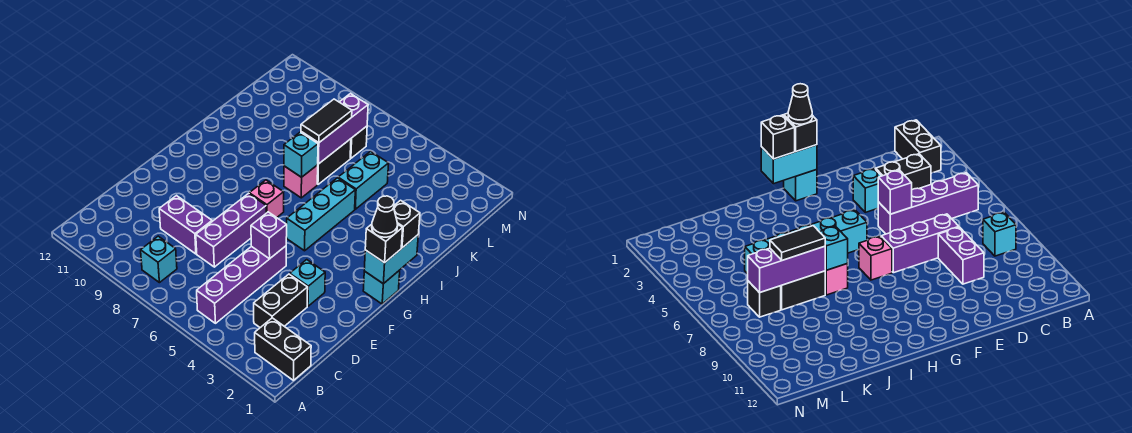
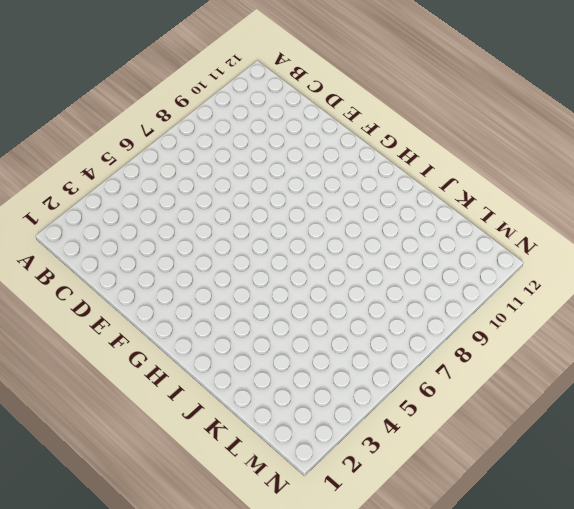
none -> black brick B1:B2 level 1
none -> purple brick B5:E5 level 1
none -> cyan brick B8 level 1

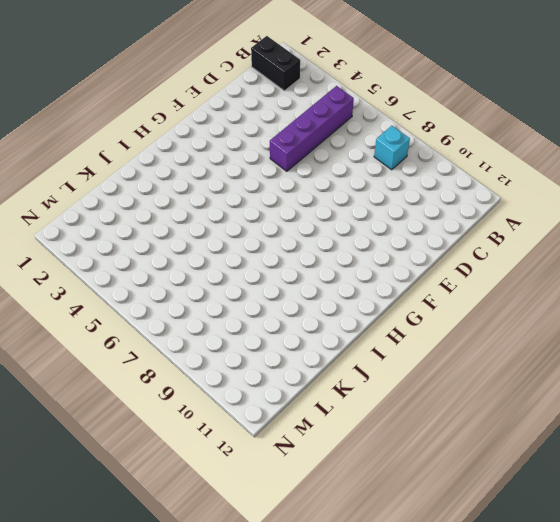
none -> black brick C3:D3 level 1
none -> purple brick D7:F7 level 1
none -> purple brick D8:D9 level 1

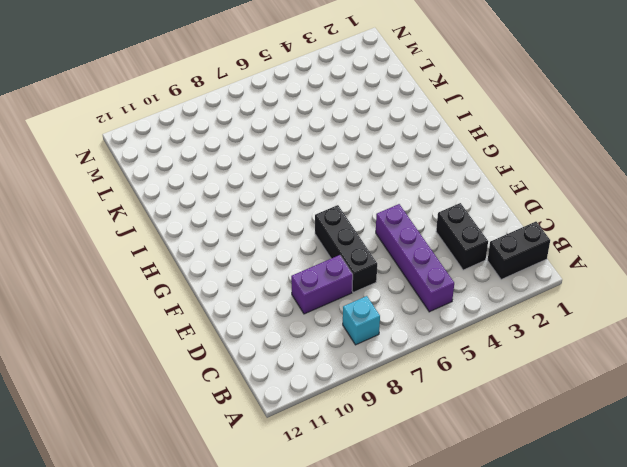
black brick D7:F7 level 1 -> purple brick D7:F7 level 1
none -> cyan brick E3 level 1
none -> cyan brick G1 level 1
none -> cyan brick G5:I5 level 1

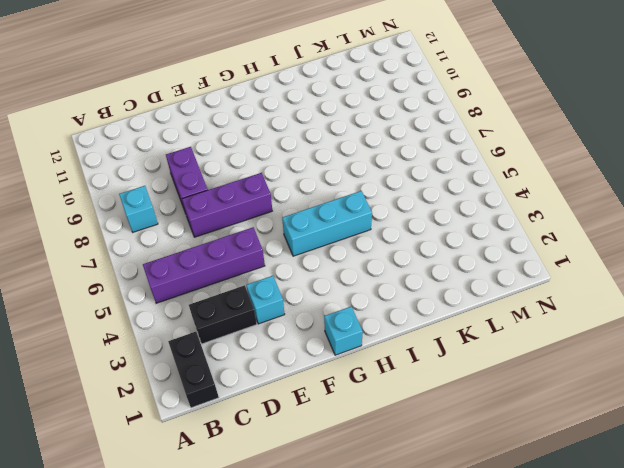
none -> pink brick G7 level 1
none -> pink brick I7 level 1
none -> cyan brick J5:K5 level 1

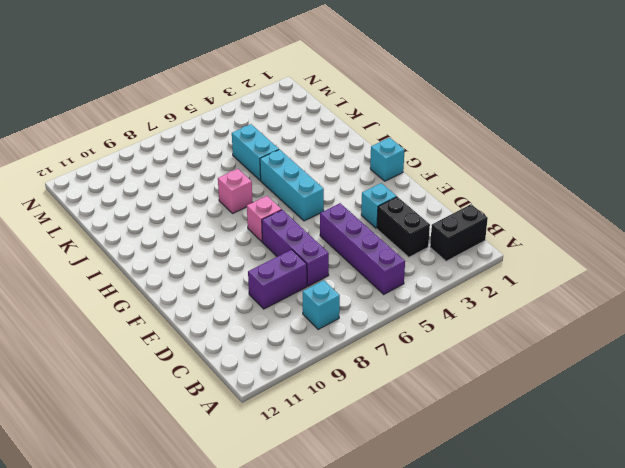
none -> black brick J7:K7 level 1
none -> black brick L7 level 1
none -> purple brick E5 level 2

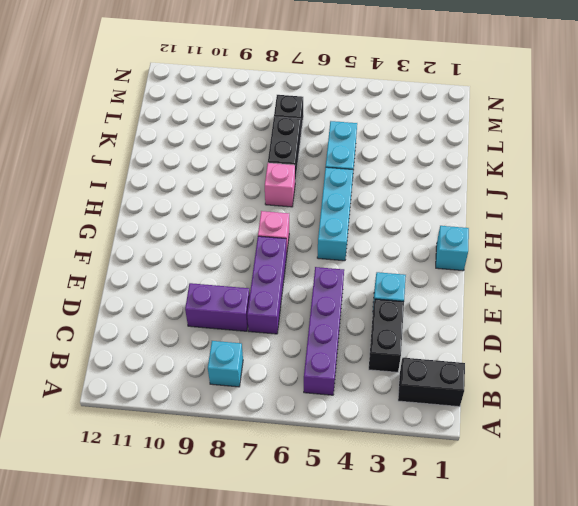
none -> purple brick E5 level 2
none -> cyan brick G1:H1 level 2
none -> cyan brick I7 level 2

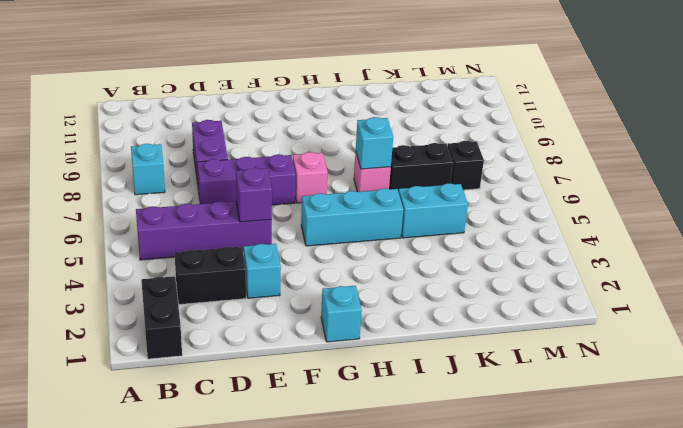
none -> cyan brick G1:H1 level 2
none -> purple brick J7:L7 level 2
none -> black brick G1 level 3

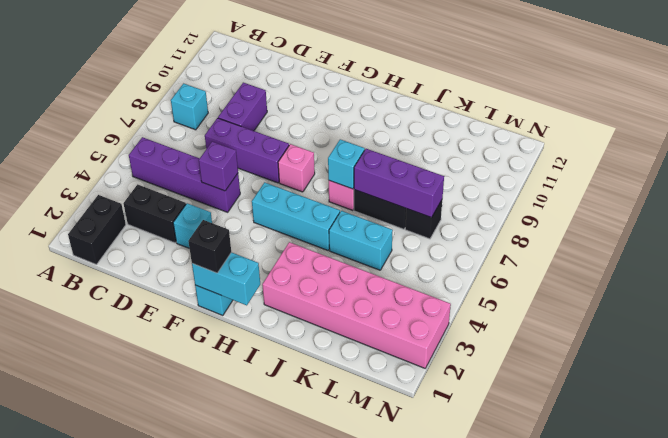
pink brick I2:N3 level 1 -> none
none -> black brick H1 level 3
none -> black tile J7:K7 level 3
none -> black cone G1 level 4

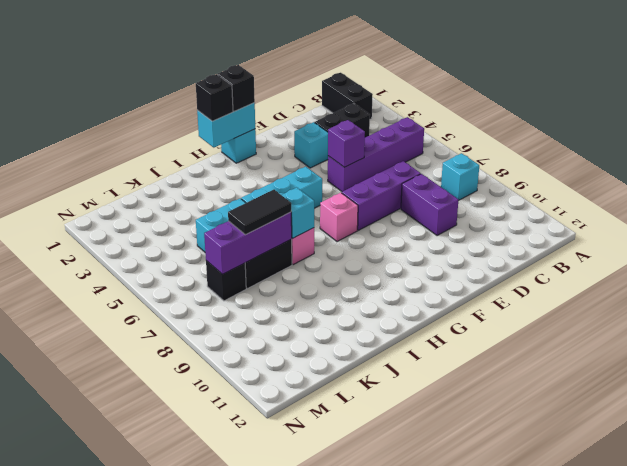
none -> black cone G1 level 4

